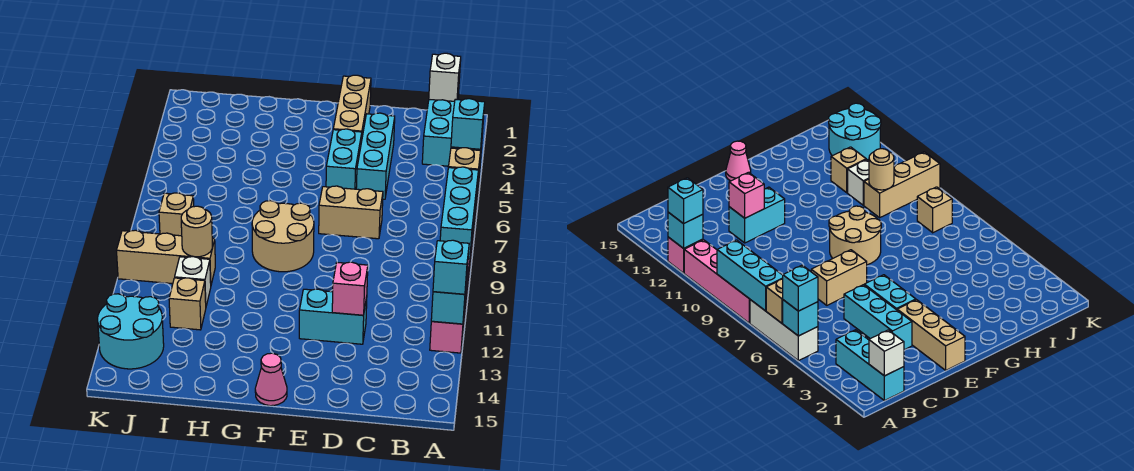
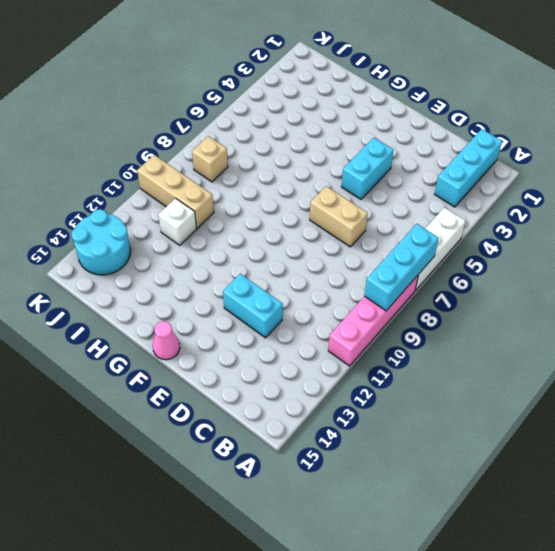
none -> pink brick A12 level 1
none -> cyan brick D3:D5 level 1
none -> tan brick E1:E3 level 1

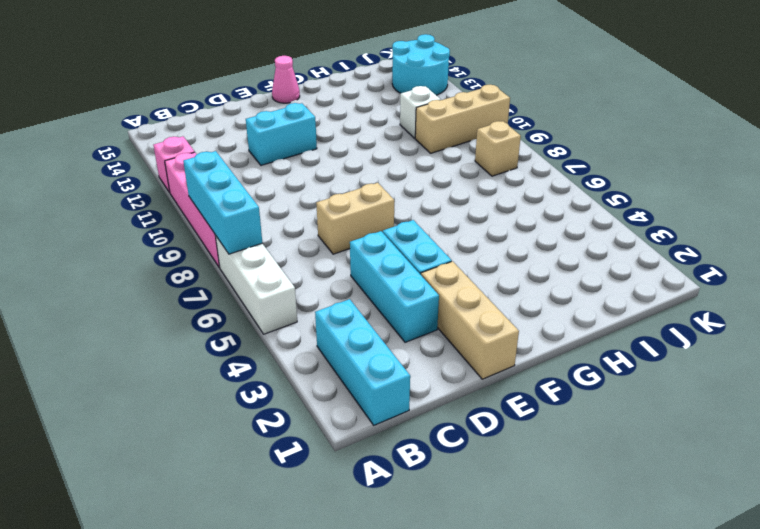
none -> tan round brick F8:G9 level 1
none -> tan brick I12 level 1
none -> cyan brick A5 level 2

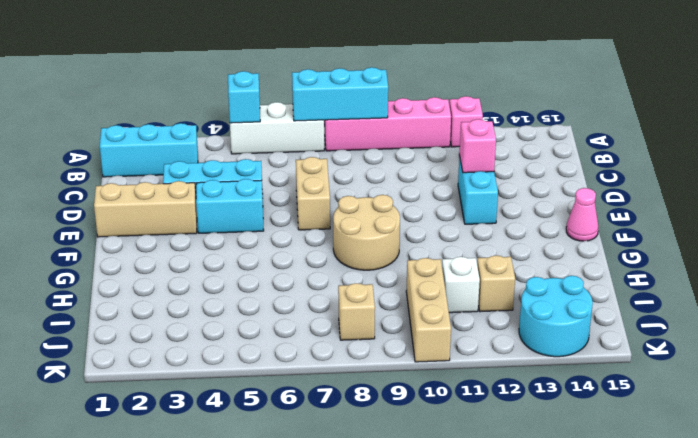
none -> tan brick A6 level 2
none -> cyan brick A12 level 2
none -> white brick B1 level 2

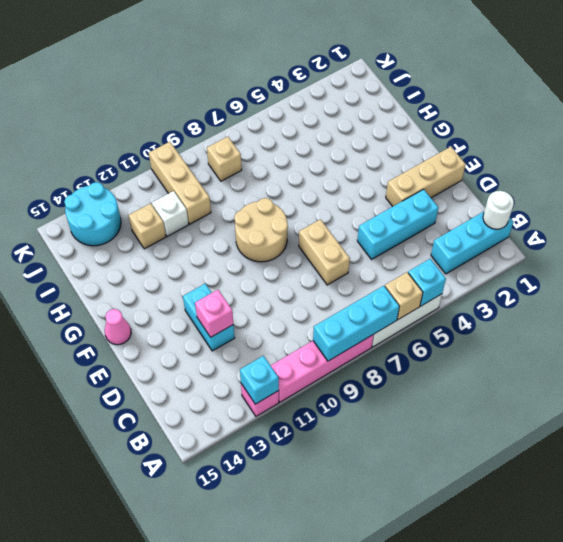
white round brick B1 level 2 -> white brick B1 level 2
none -> cyan brick E4:E5 level 1
none -> tan round brick I10 level 2
none -> cyan brick A5 level 3

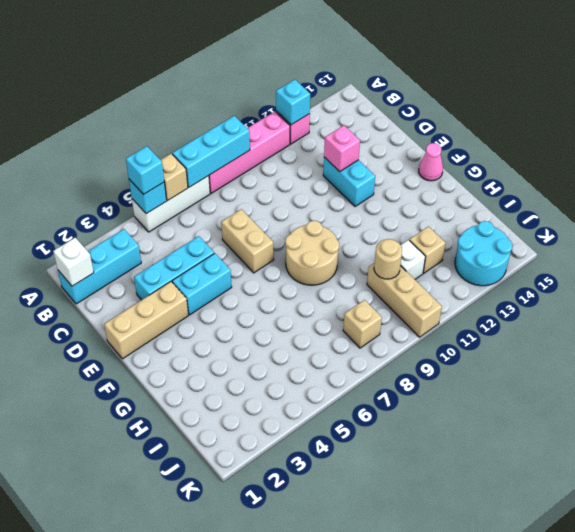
none -> cyan brick A12 level 3

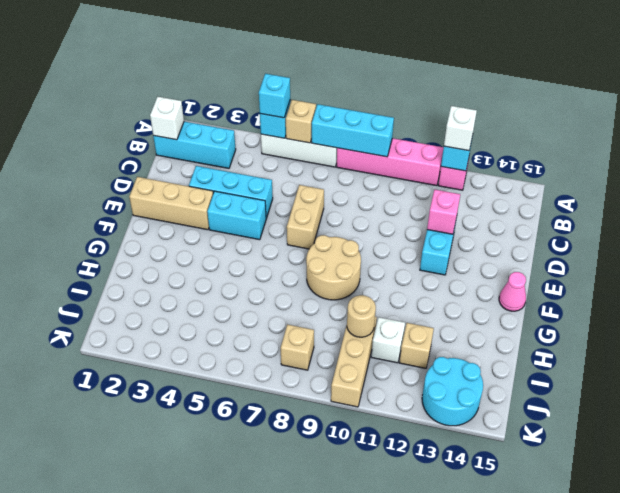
white brick A12 level 3 -> cyan brick A12 level 3

